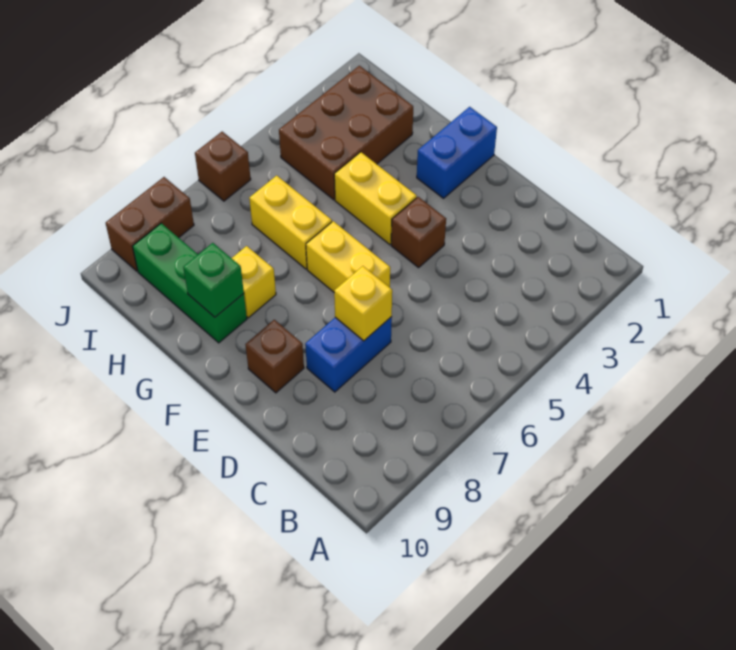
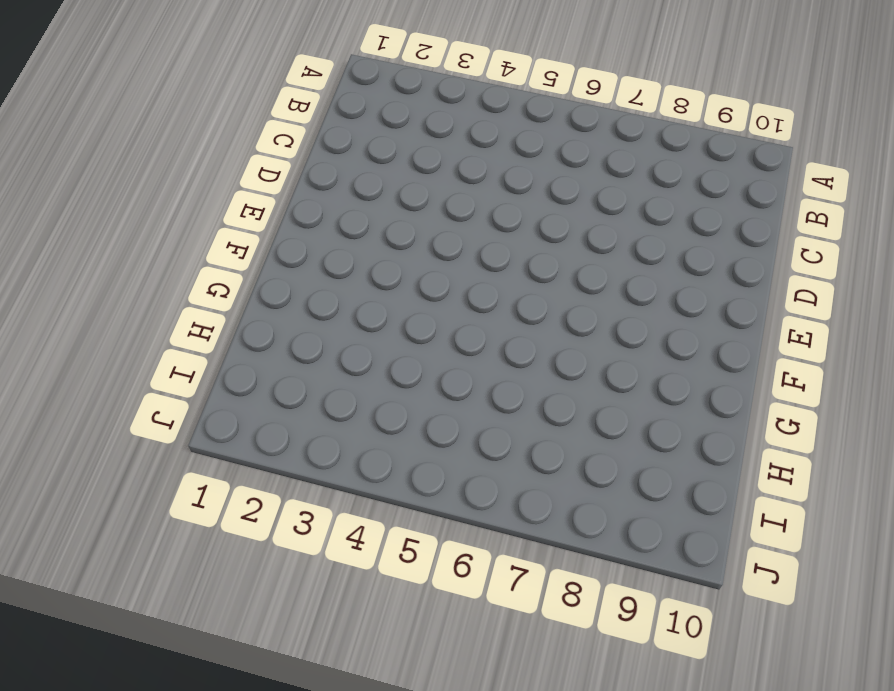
none -> blue brick D7:D8 level 1
none -> brown brick E4 level 1
none -> yellow brick E6:F6 level 1

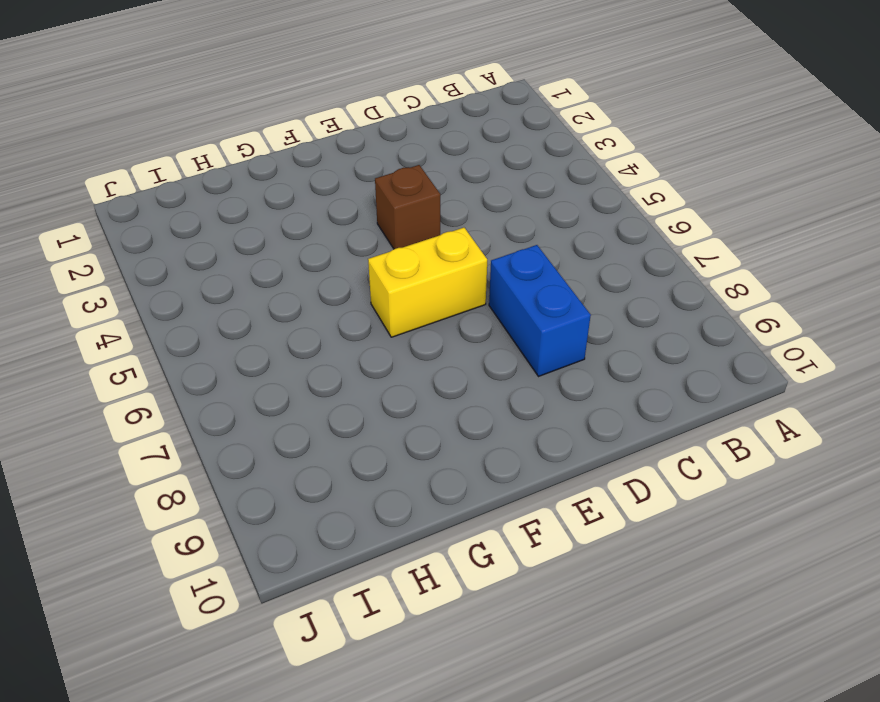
none -> brown brick E9 level 1
none -> blue brick F1:F2 level 1
none -> yellow brick F4:G4 level 1

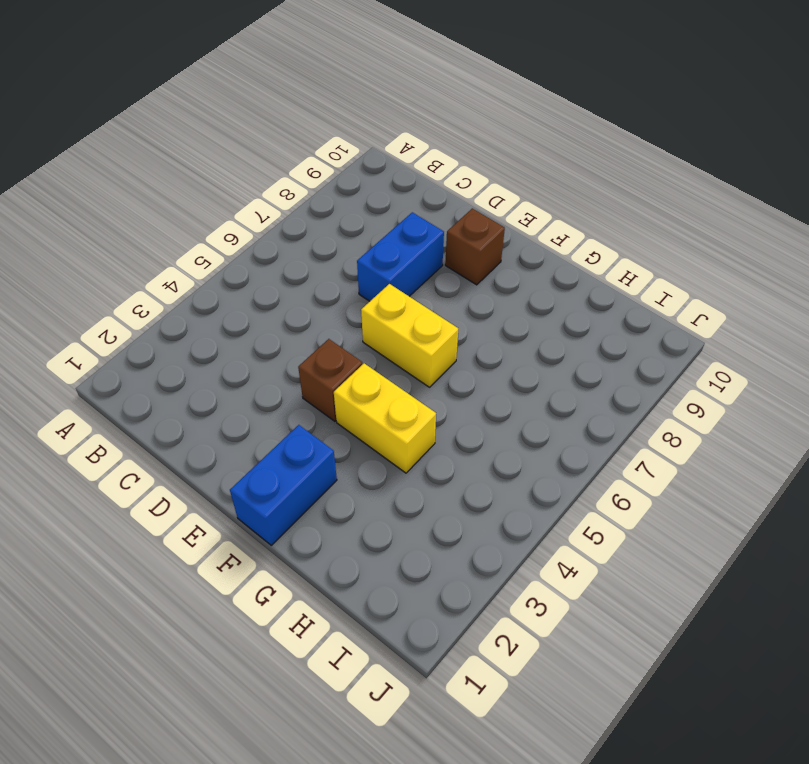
none -> yellow brick G6:H6 level 1
none -> yellow brick G8 level 1
none -> green brick G9:I9 level 1

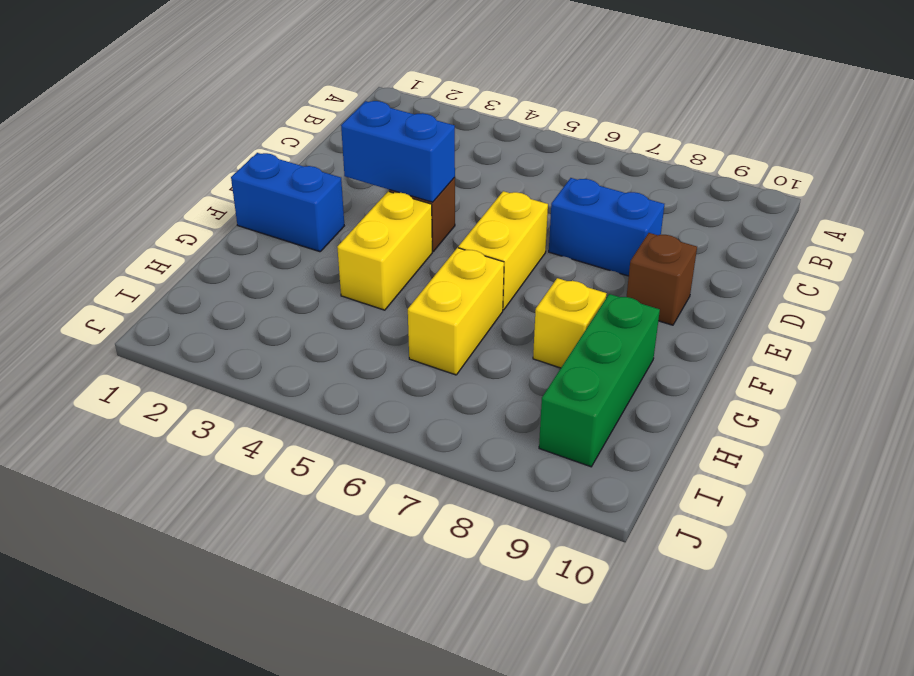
blue brick E3:E4 level 2 -> none
none -> brown brick H2:I4 level 1
none -> brown brick J6 level 1
none -> brown brick J8:J9 level 1

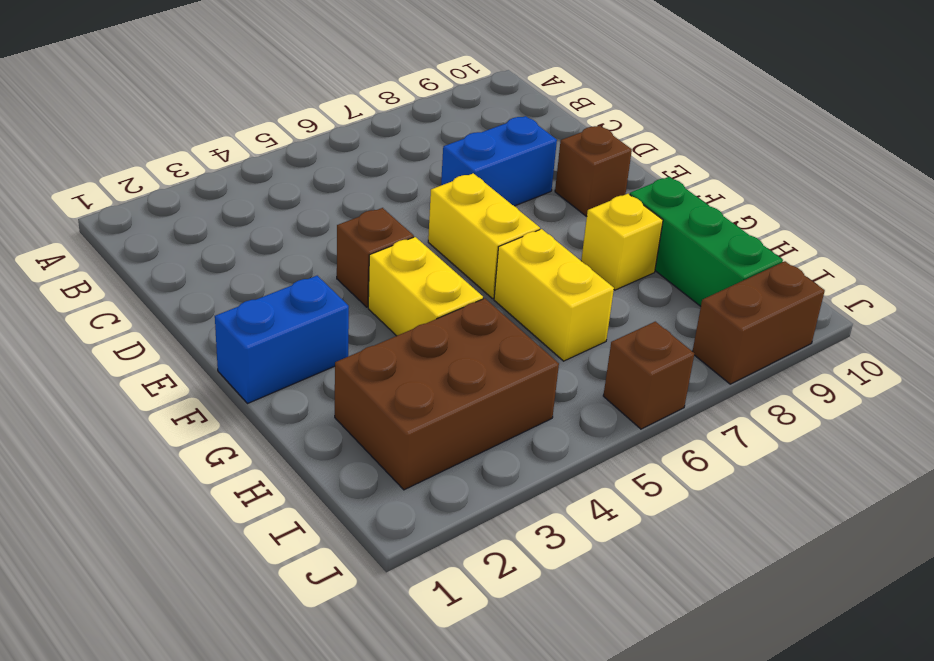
none -> yellow brick D7 level 2
none -> green brick G9 level 2

